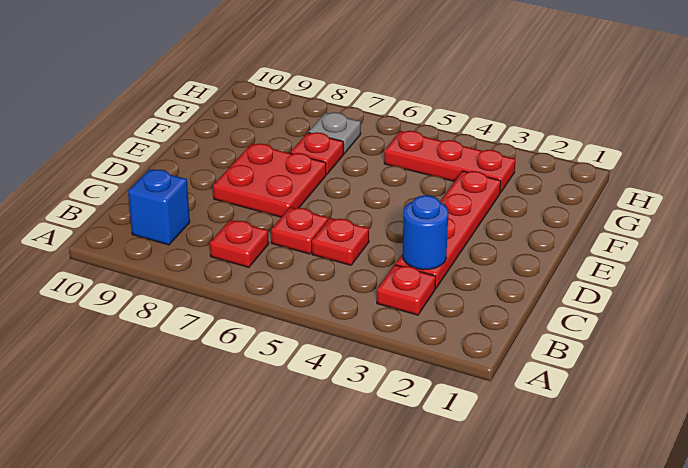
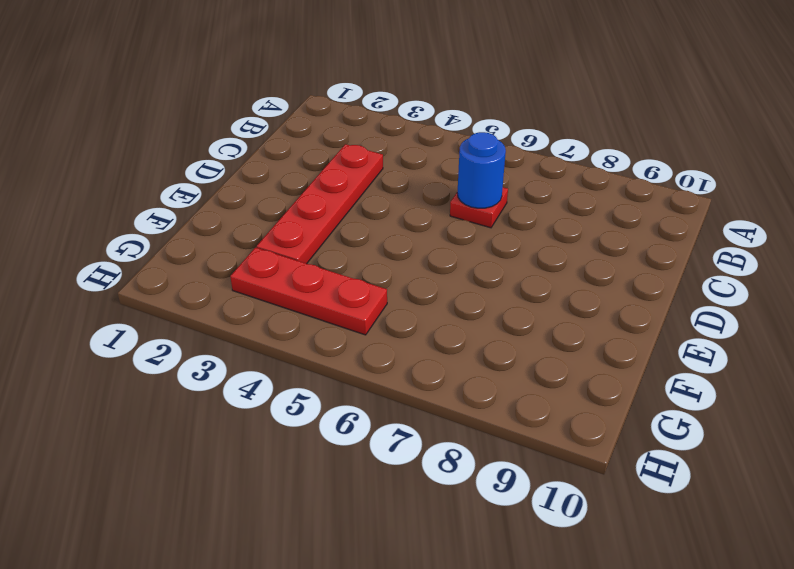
blue round brick C6 level 2 -> blue round brick C3 level 2
none -> red plate B3 level 1
none -> red plate B7 level 1

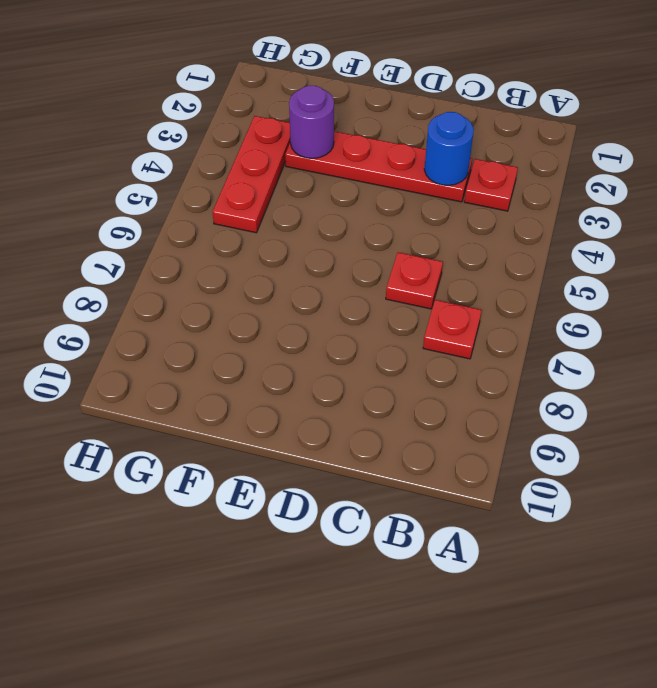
purple round brick F3 level 2 -> none
none -> blue brick B9 level 1
none -> red plate C5 level 1

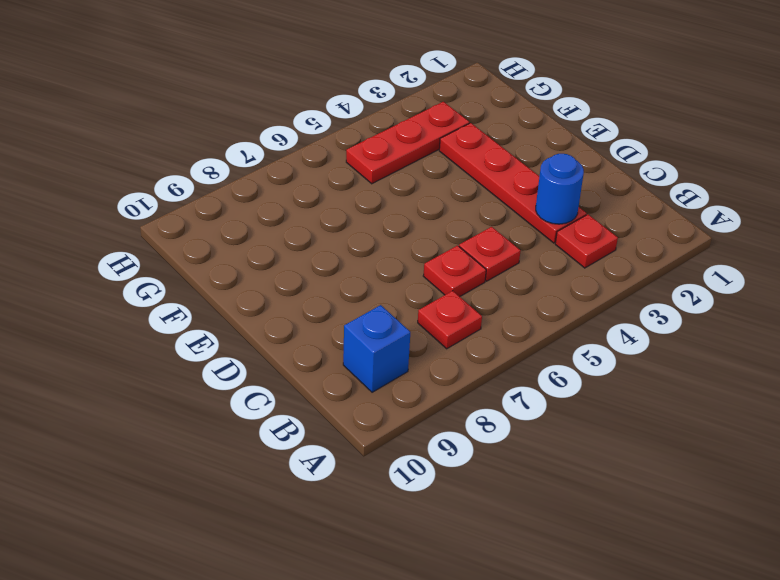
none -> red plate D7:E8 level 1
none -> red plate F7 level 1

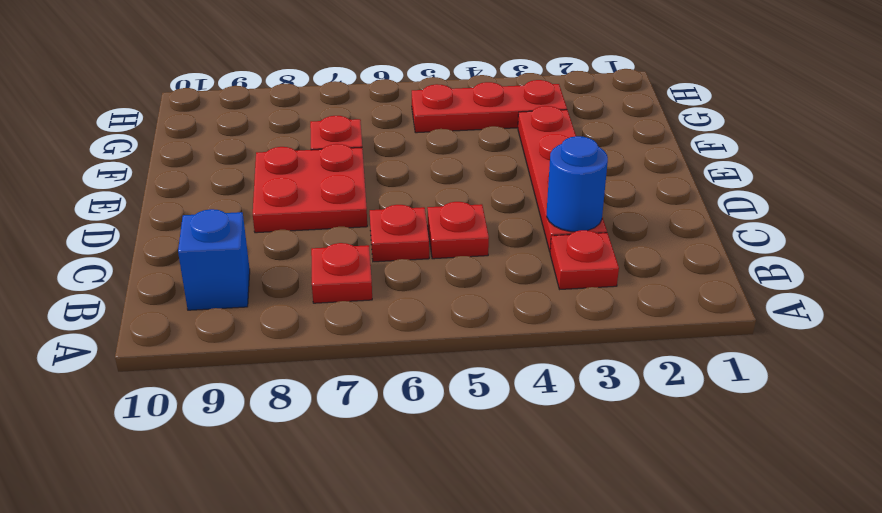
none -> grey plate G7 level 1

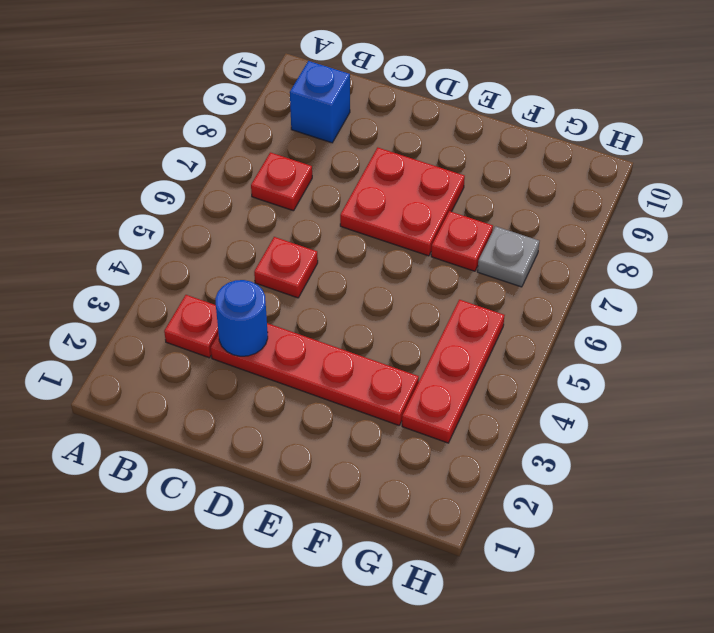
none -> red plate C6 level 1

